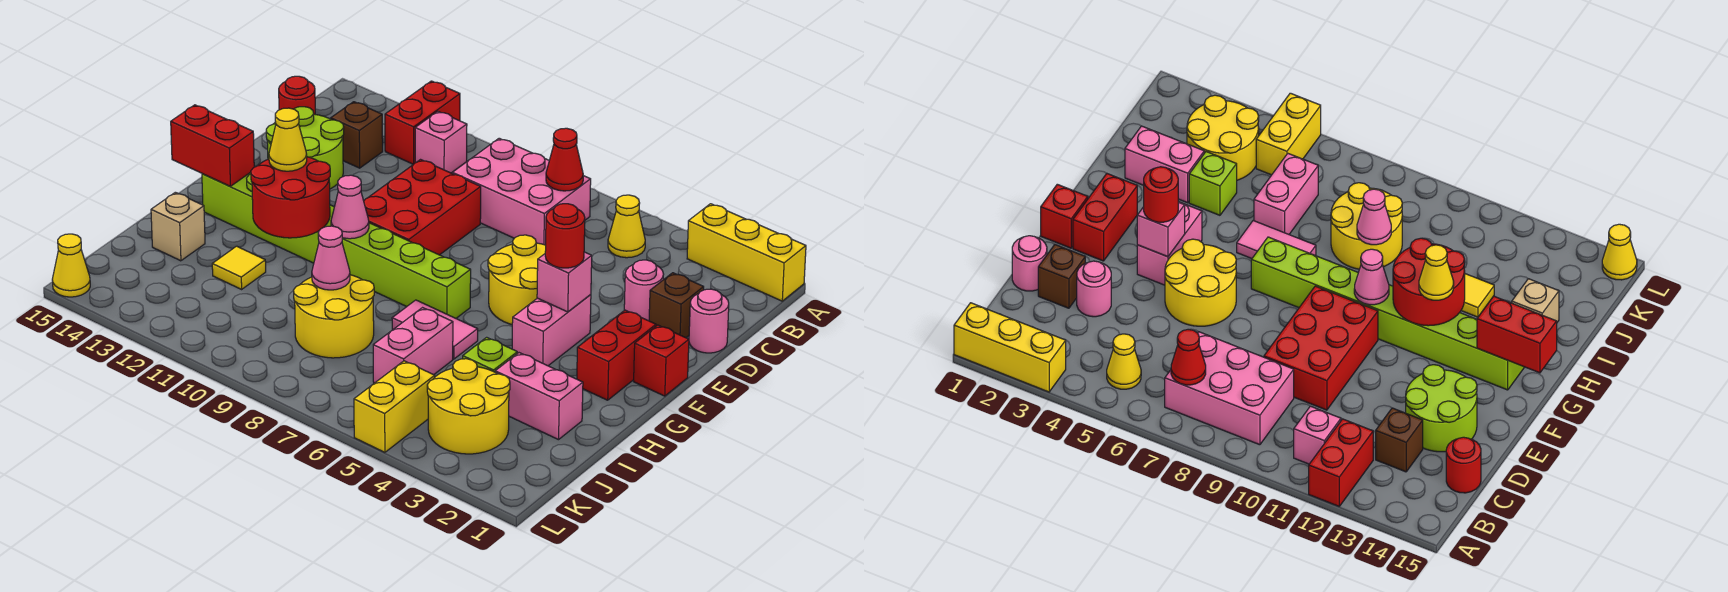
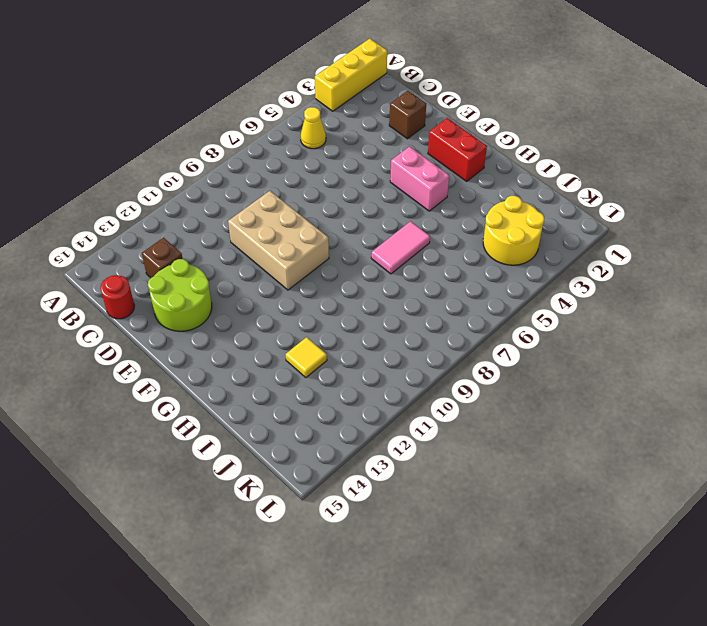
tan brick D9:F10 level 1 -> red brick D9:F10 level 1
none -> red brick A12:B12 level 1
none -> pink brick B7:C9 level 1
none -> pink brick B11 level 1
none -> pink round brick D1 level 1

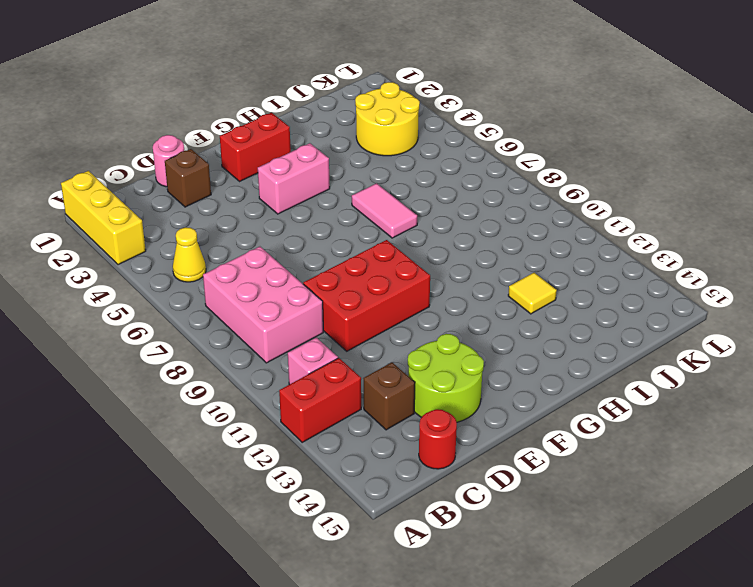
none -> pink round brick D3 level 1
none -> yellow round brick E5:F6 level 1
none -> red brick F1 level 1
none -> lime brick G7:G14 level 1

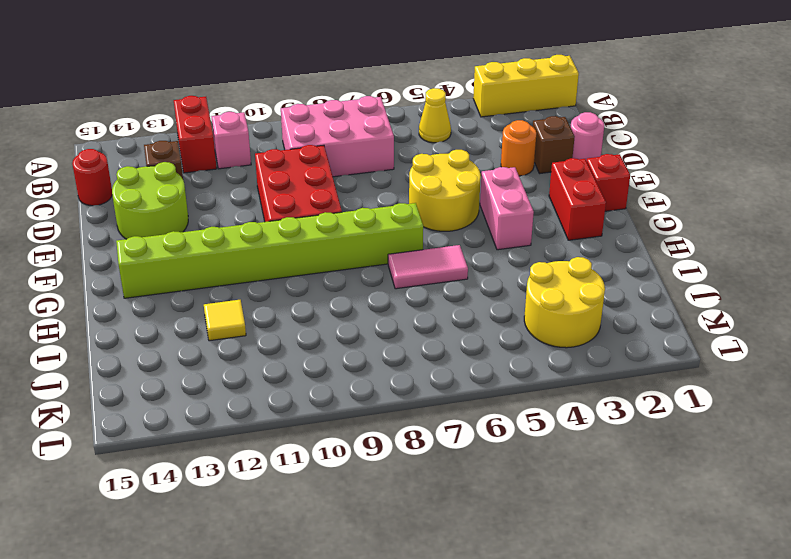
orange round brick D3 level 1 -> pink round brick D3 level 1
none -> pink brick I2:I3 level 1
none -> lime brick I4 level 1
none -> pink brick I6:J6 level 1
none -> yellow round brick I8:J9 level 1

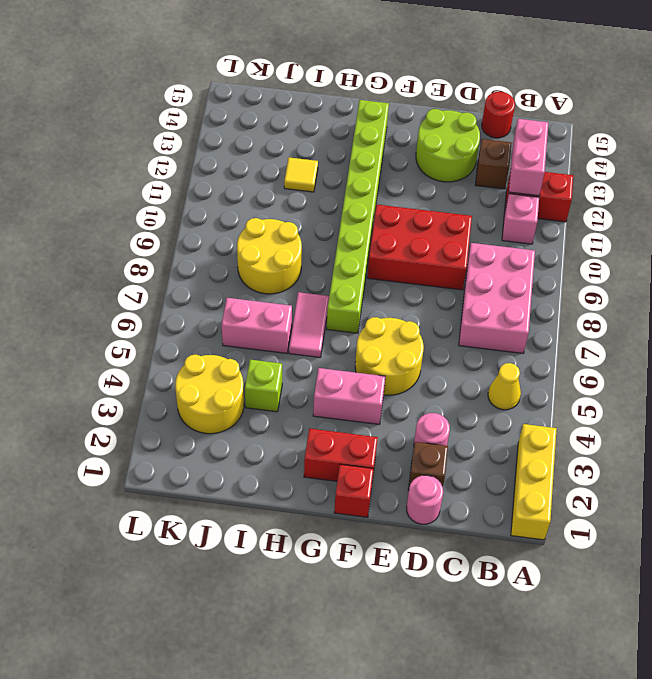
pink brick B12:B13 level 2 -> pink brick I2:I3 level 1
none -> tan brick I14 level 1
none -> yellow brick K5:L5 level 1
none -> yellow cone L15 level 1
none -> red cone B7 level 2

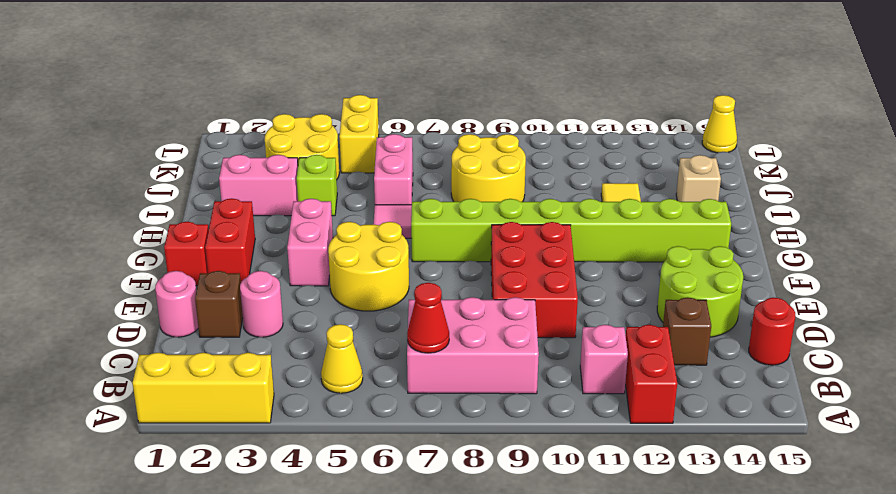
none -> pink brick F4 level 2
none -> pink cone G10 level 2
none -> red round brick G11:H12 level 2
none -> red brick G14:G15 level 2

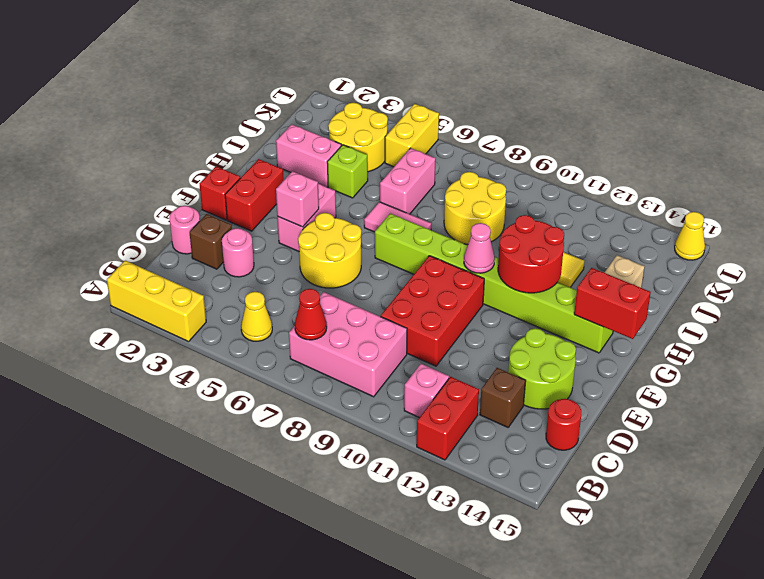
none -> pink cone I9 level 2
none -> red round brick F4 level 3
none -> yellow cone G12 level 3

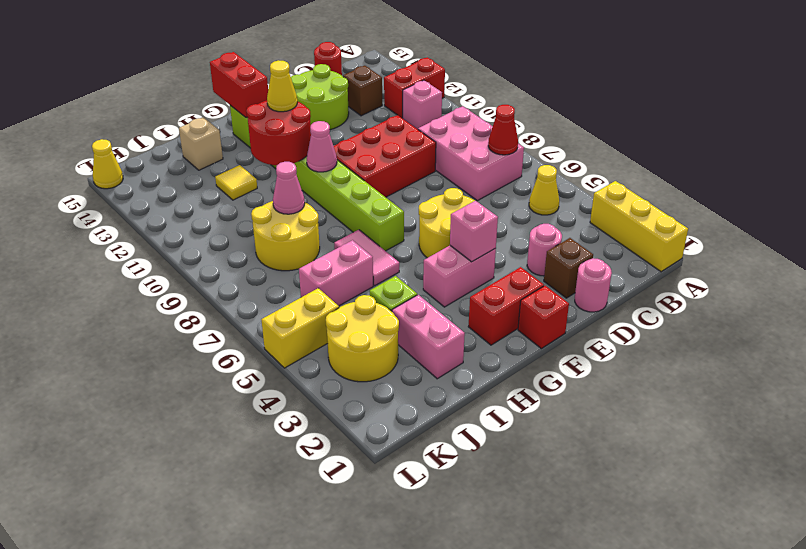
none -> red round brick F4 level 3

